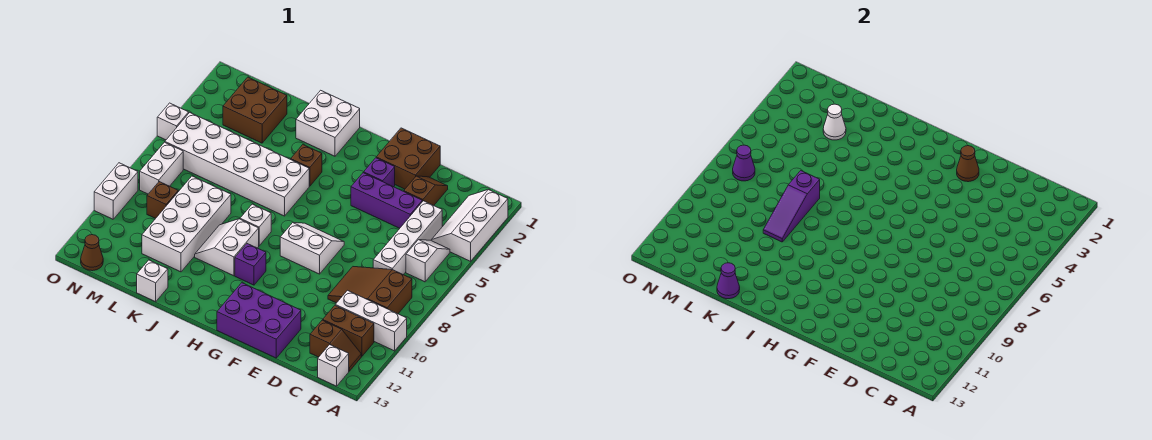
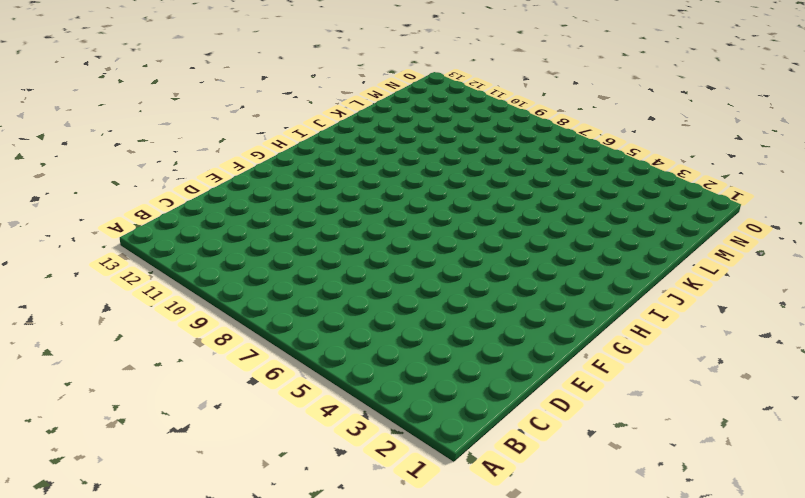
none -> white slope A2:B4 level 1 top A
none -> white brick A10:C10 level 1
none -> white slope B5:B6 level 1 top 6
none -> brown slope B8:D9 level 1 top B

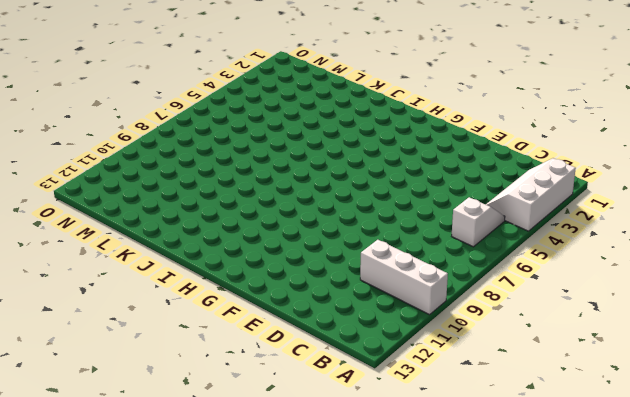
none -> brown slope B8:D9 level 1 top B
none -> brown brick B11:C11 level 1
none -> brown slope B12:C12 level 1 top C
none -> white brick B13 level 1

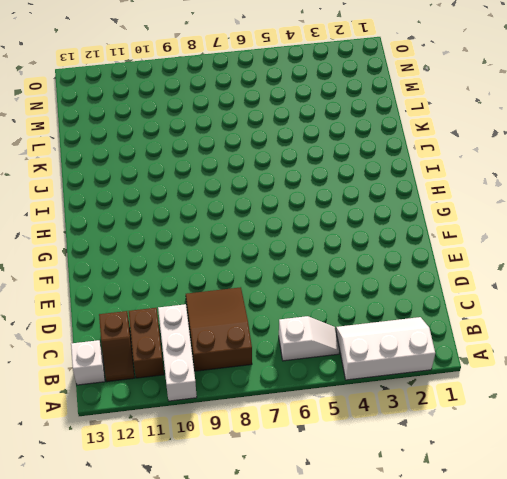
none -> white brick C4:C7 level 1
none -> brown slope D2:D3 level 1 top 3
none -> purple brick D4:F4 level 1
none -> brown brick E1:F2 level 1

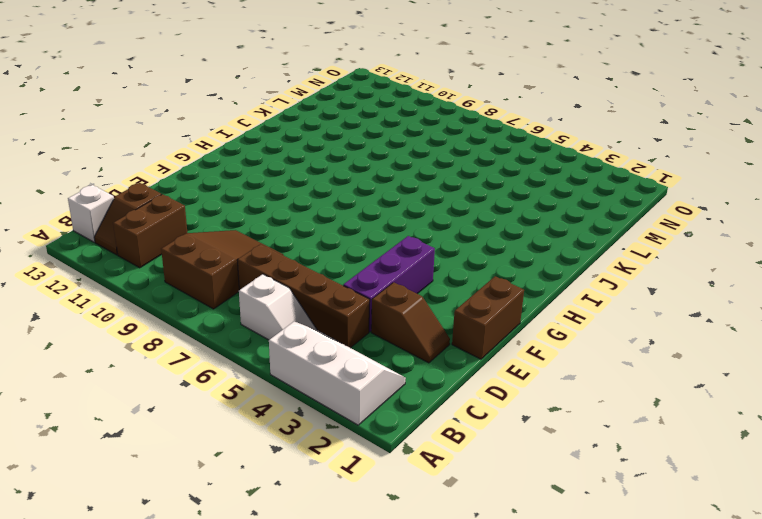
brown brick C4:C7 level 1 -> white brick C4:C7 level 1
brown brick E1:F1 level 1 -> brown brick E1:F2 level 1
none -> white brick A10:C10 level 1
none -> purple brick E12:G13 level 1
none -> purple brick F3 level 1
none -> white slope F7:G8 level 1 top 8

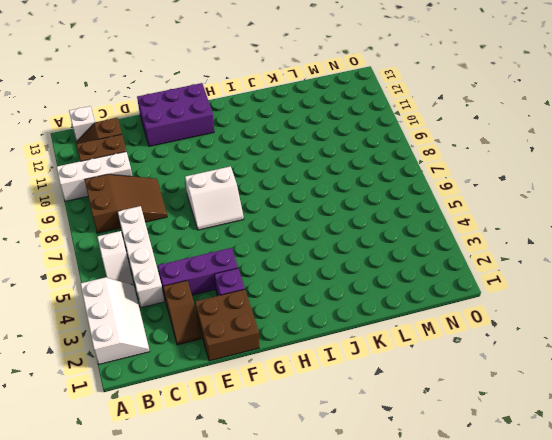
none -> purple brick H10 level 1
none -> white brick I1:J2 level 1
none -> brown brick I4 level 1
none -> white brick I5:N6 level 1

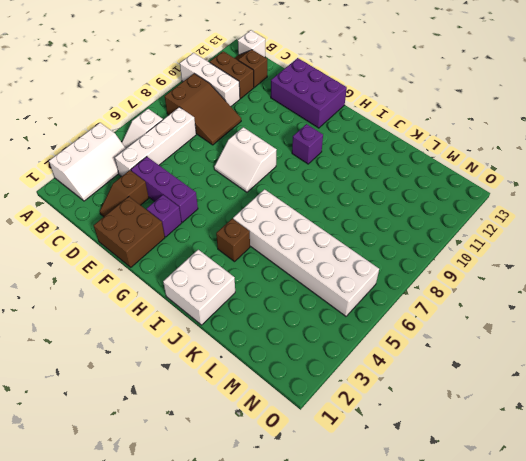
none -> white brick I8 level 1
none -> white slope I9:J10 level 1 top I
none -> white brick K8:L11 level 1
none -> white brick K13 level 1

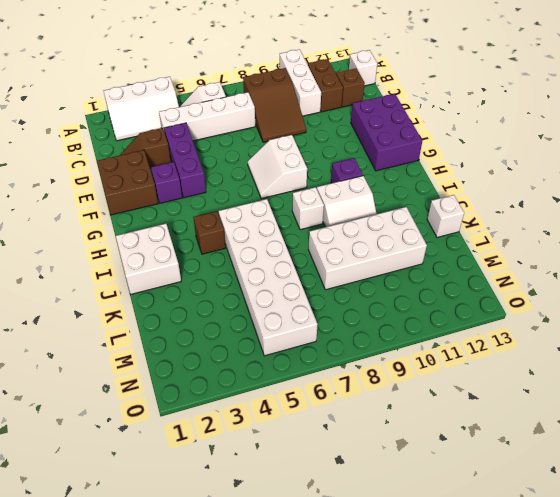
none -> brown brick L2:M3 level 1
none -> brown brick M9 level 1
none -> white brick N7:N8 level 1
none -> brown cone N13 level 1

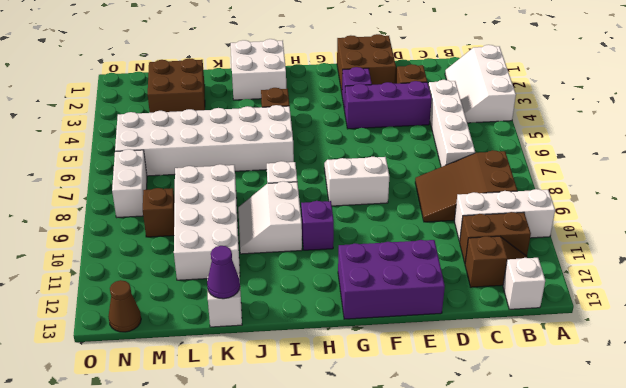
none -> white slope B5:B6 level 1 top 6
none -> white brick O5 level 1
none -> white brick O9:O10 level 1
none -> brown cone F2 level 2

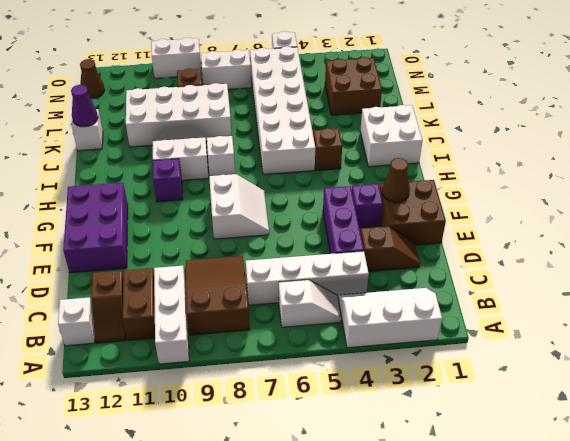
none -> purple slope K7:K9 level 2 top 7
none -> white cone L3 level 2
none -> purple cone N7 level 2

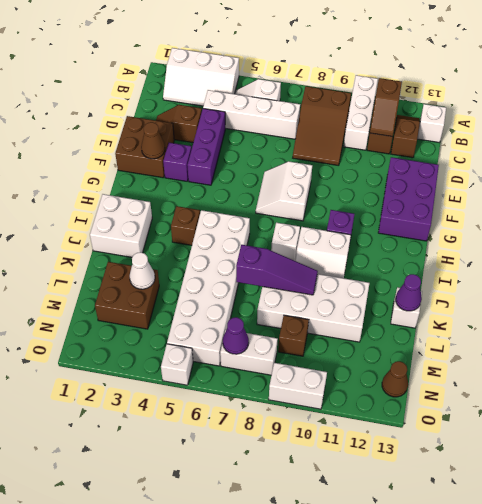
brown slope B11:C11 level 2 top B -> none

